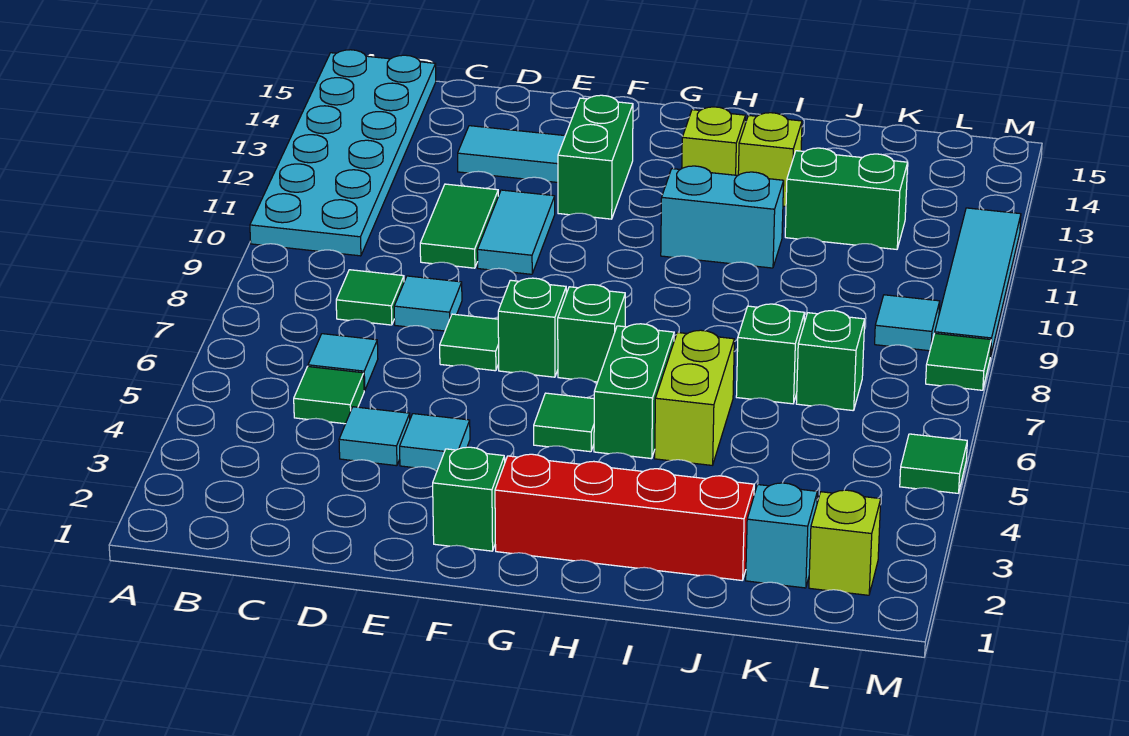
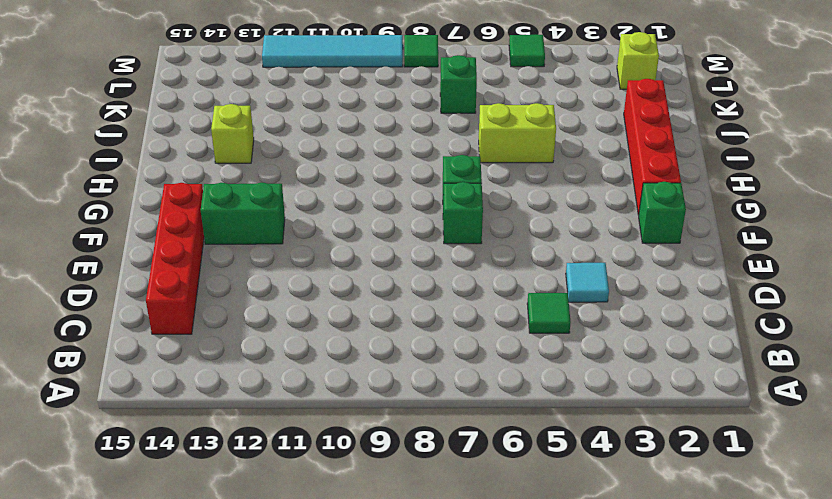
red brick C14:F14 level 1 -> none
none -> cyan plate A10:B15 level 1
none -> cyan tile C6 level 1
none -> green tile C8 level 1
none -> cyan tile D8 level 1

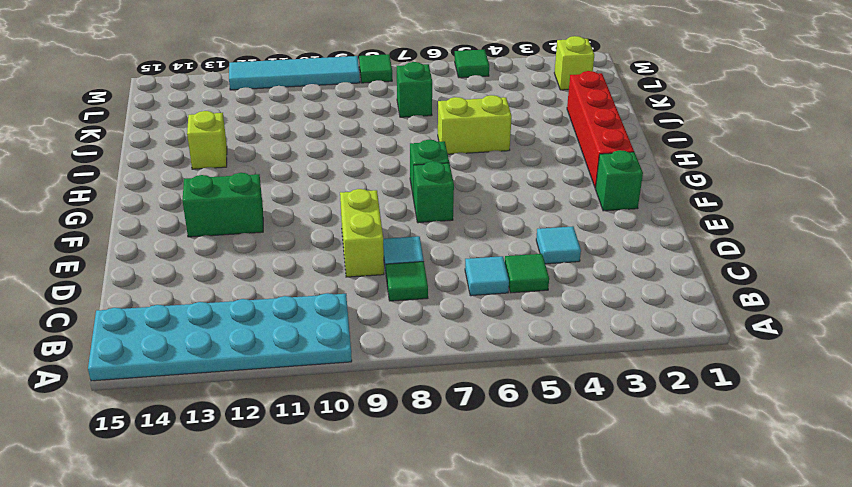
lime brick D9:E9 level 1 -> none
none -> green tile D10:D11 level 1
none -> cyan tile D13:E13 level 1
none -> cyan tile E4 level 1
none -> green tile E7 level 1

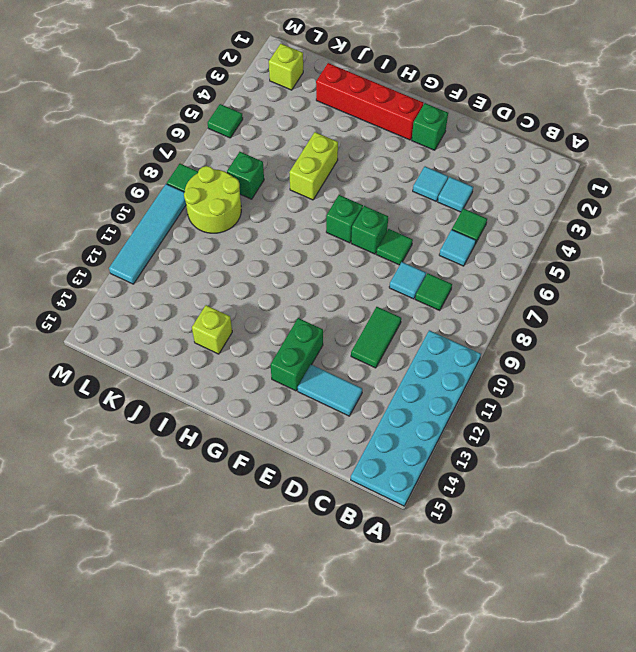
lime round brick K8:L9 level 1 -> cyan tile L9 level 1
none -> cyan tile E10:E11 level 1
none -> green tile G5 level 1
none -> green brick H5:H6 level 1
none -> cyan brick H11:I11 level 1

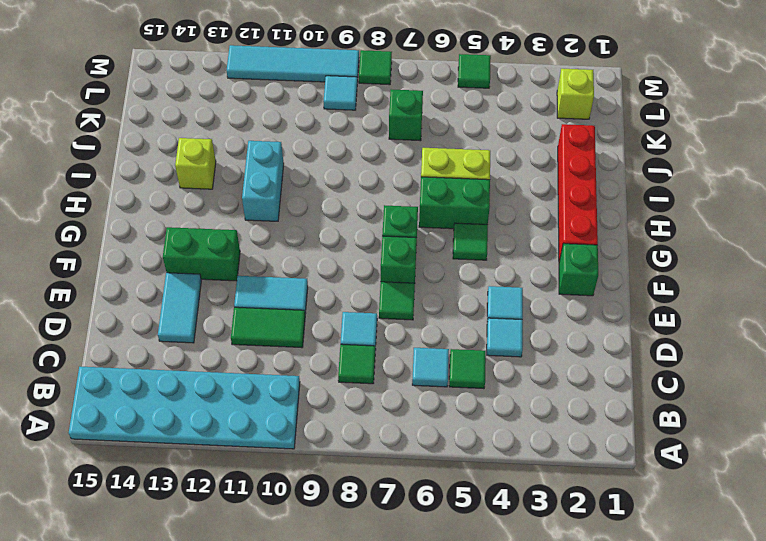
none -> lime brick H13 level 1
none -> green brick J7 level 1
none -> green brick J12:K12 level 1
none -> cyan brick K2 level 1

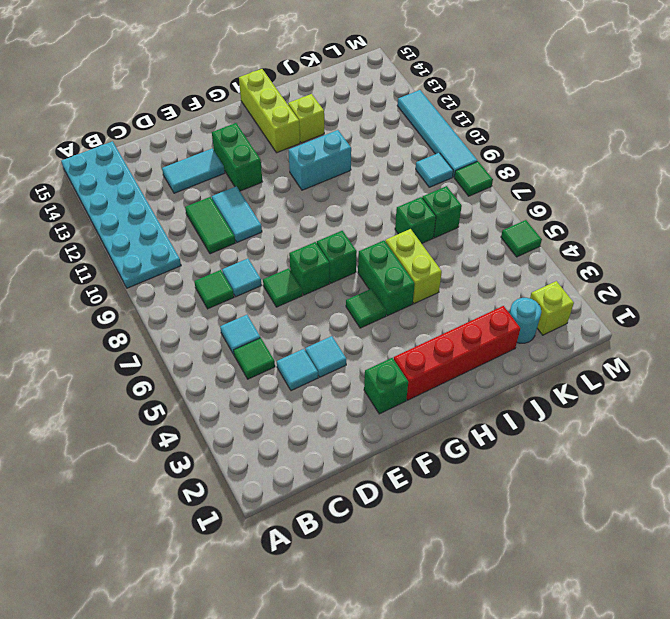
lime brick H13:H15 level 1 -> lime brick H13 level 1
cyan round brick K2 level 1 -> cyan brick K2 level 1
none -> green brick J12:K12 level 1

